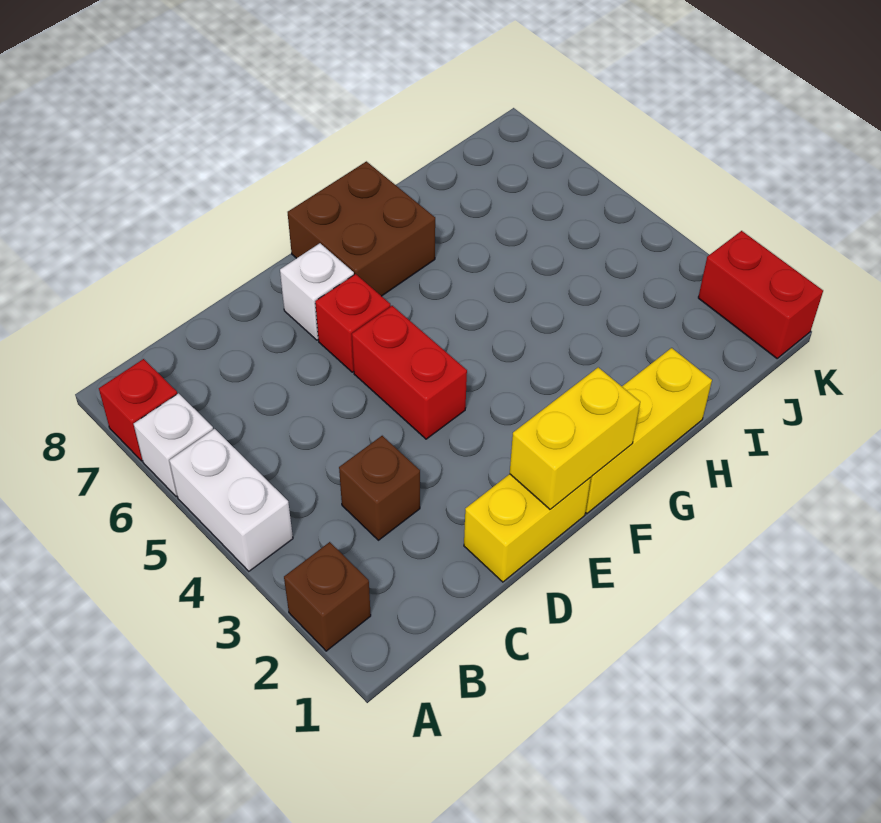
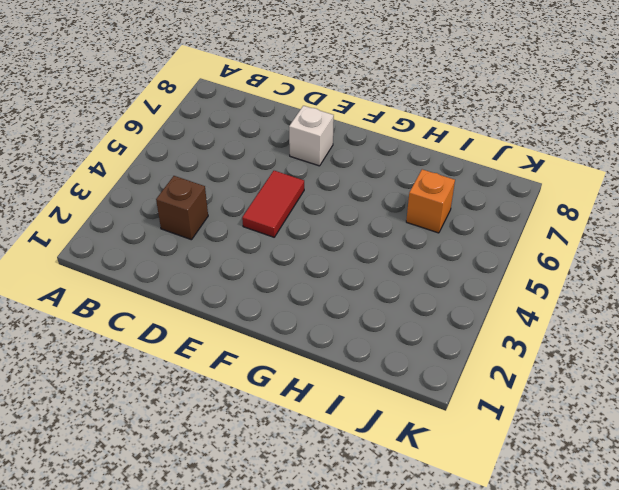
red tile E4:E5 level 1 -> red brick E4:E5 level 1
orange brick I6 level 1 -> none
none -> brown brick A2 level 1
none -> white brick A4:A5 level 1
none -> white brick A6 level 1

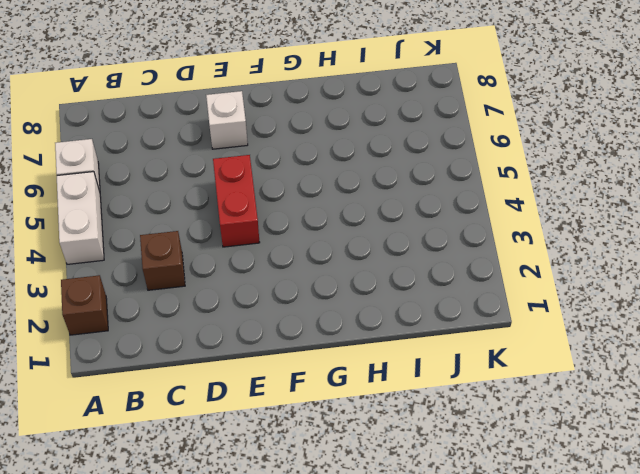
none -> red brick A7 level 1
none -> yellow brick D1:E1 level 1
none -> red brick E6 level 1

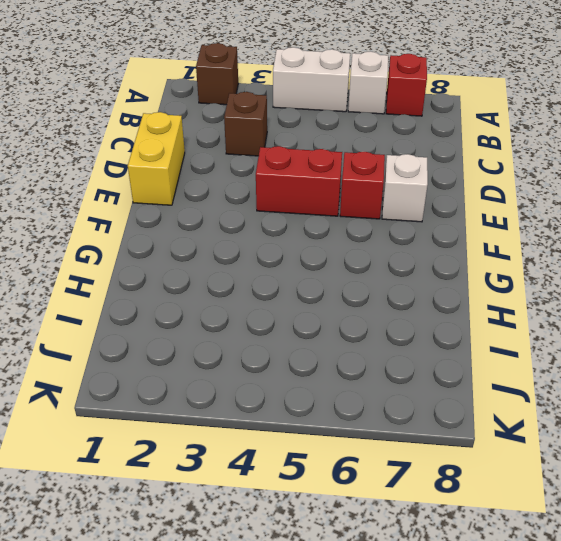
none -> yellow brick F1:H1 level 1
none -> brown brick F7:G8 level 1
none -> red brick K1:K2 level 1

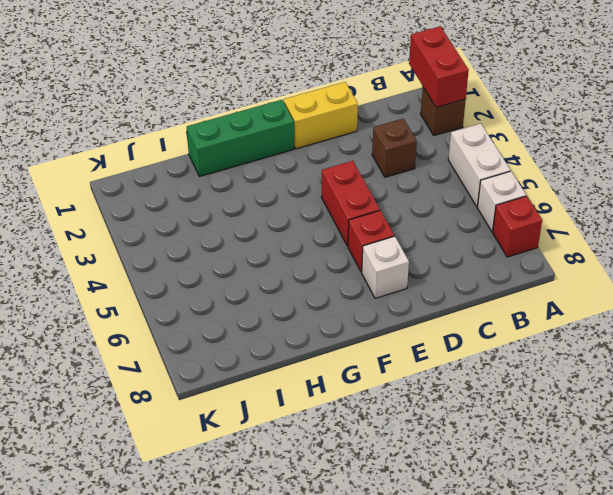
red brick A1:A2 level 2 -> red brick K1:K2 level 1
green brick F1:H1 level 1 -> yellow brick F1:H1 level 1
none -> brown brick F7:G8 level 1
none -> yellow brick E1:F1 level 2

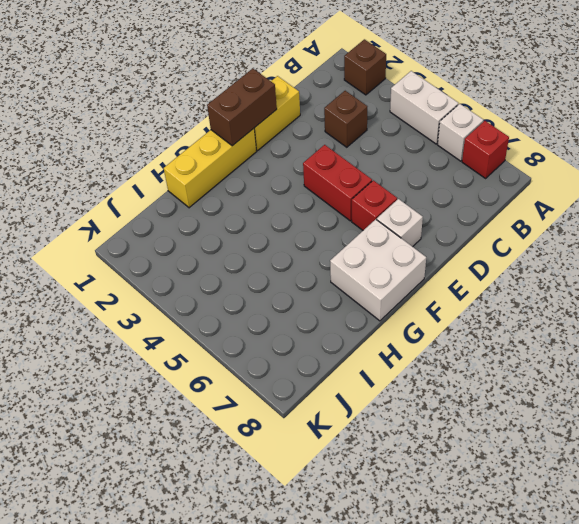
brown brick E1:F1 level 2 -> yellow brick E1:F1 level 2
white brick F7:G8 level 1 -> brown brick F7:G8 level 1
none -> red brick K1:K2 level 1

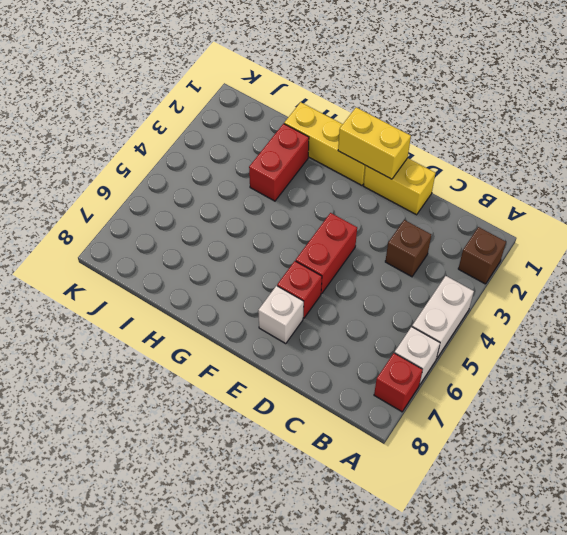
red brick H2:H3 level 1 -> red brick K1:K2 level 1
none -> brown brick F7:G8 level 1

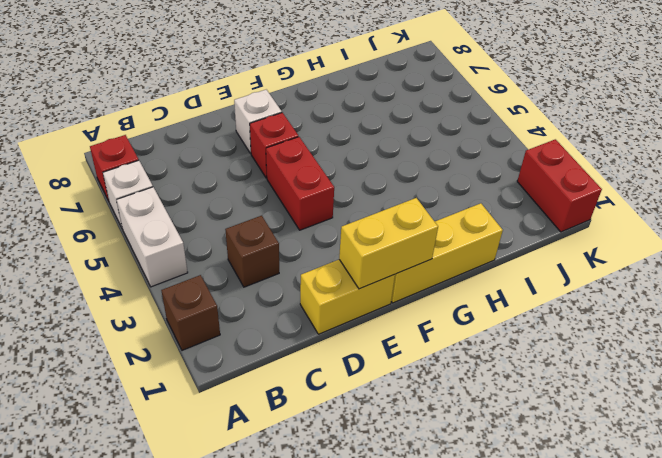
none -> brown brick F7:G8 level 1

